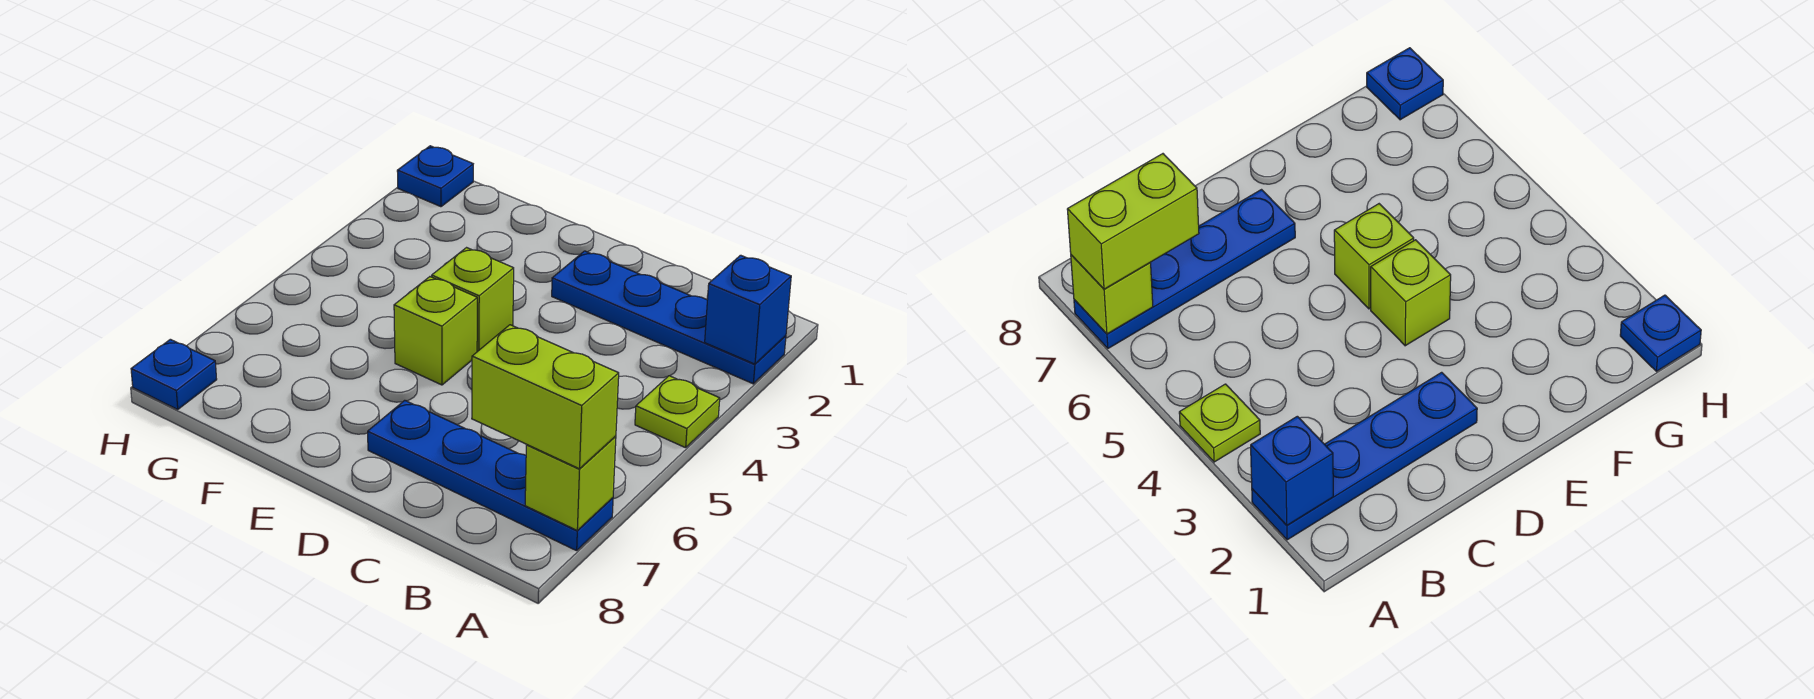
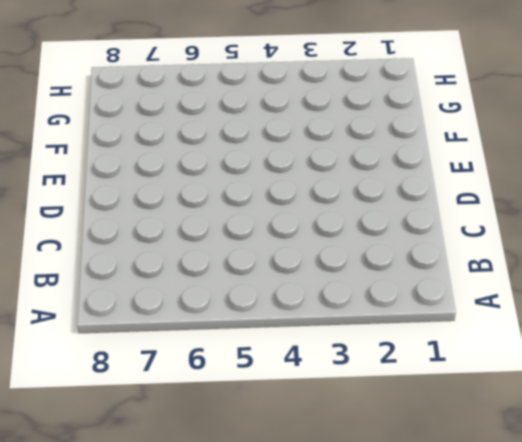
none -> blue plate A2:D2 level 1
none -> lime plate A4 level 1

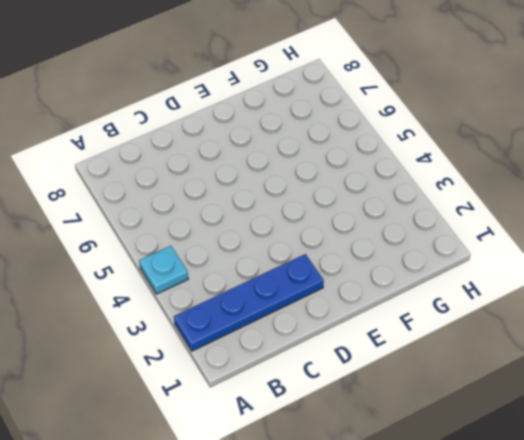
cyan plate A4 level 1 -> lime plate A4 level 1
none -> blue plate A7:D7 level 1
none -> lime brick E4 level 1

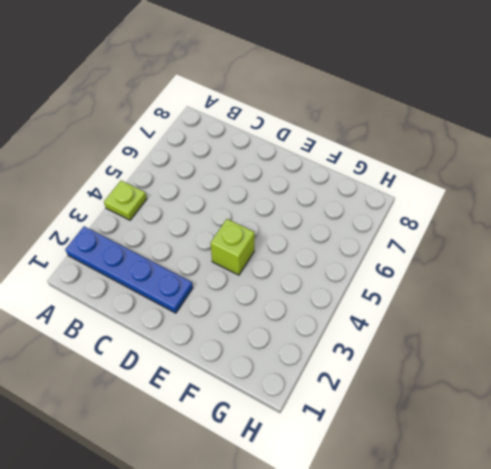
none -> blue plate A7:D7 level 1
none -> lime brick E5 level 1

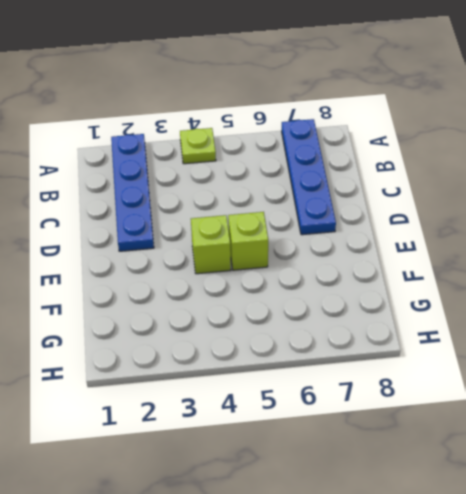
none -> blue plate H1 level 1
none -> blue plate H8 level 1

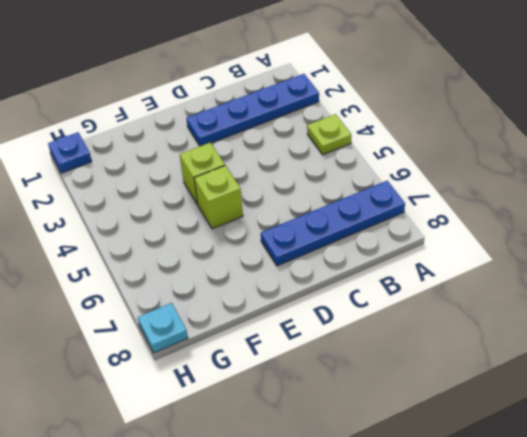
cyan plate H8 level 1 -> blue plate H8 level 1
none -> blue brick A2 level 2
none -> lime brick A7 level 2

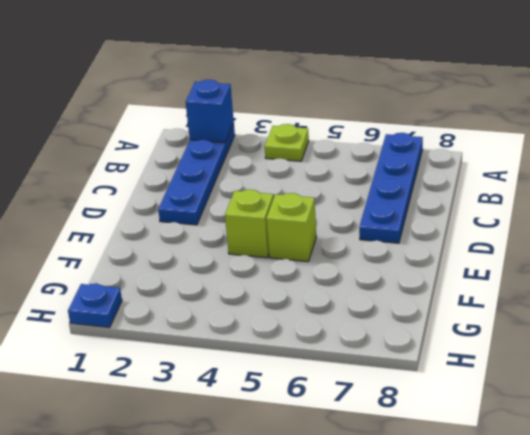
none -> blue plate H8 level 1
none -> lime brick A7 level 2

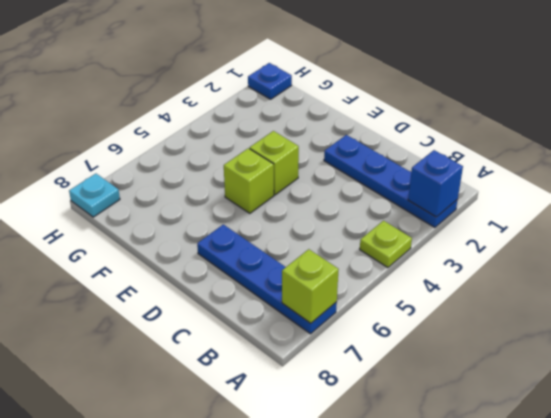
cyan plate H8 level 1 -> blue plate H8 level 1
none -> lime brick A7:B7 level 3

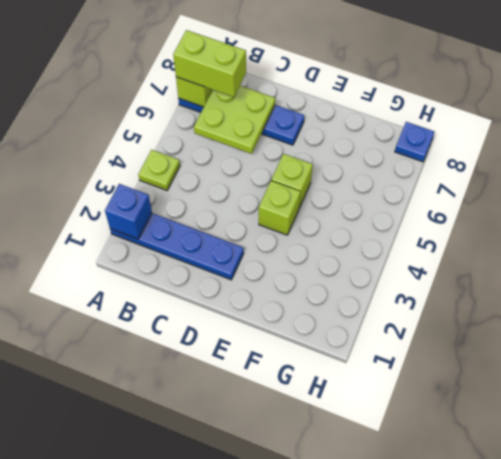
lime plate B6:C7 level 2 -> none
none -> blue plate H1 level 1

